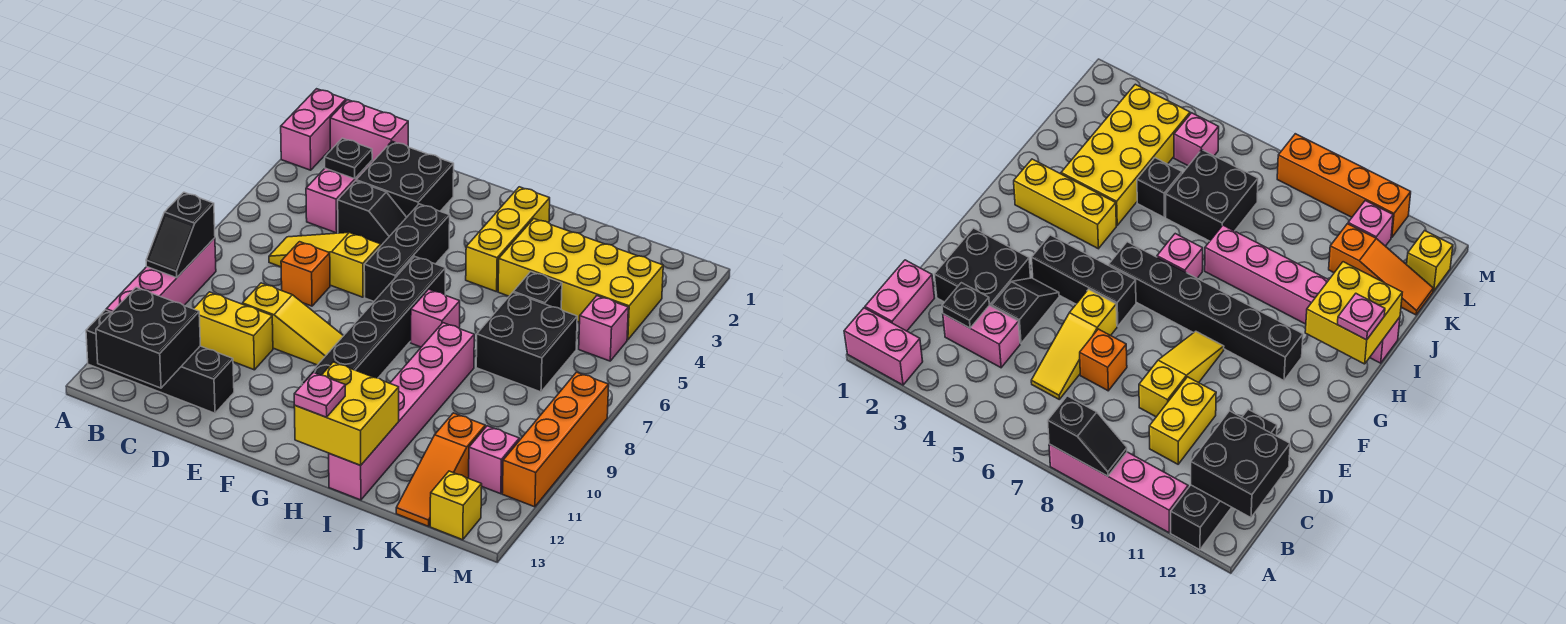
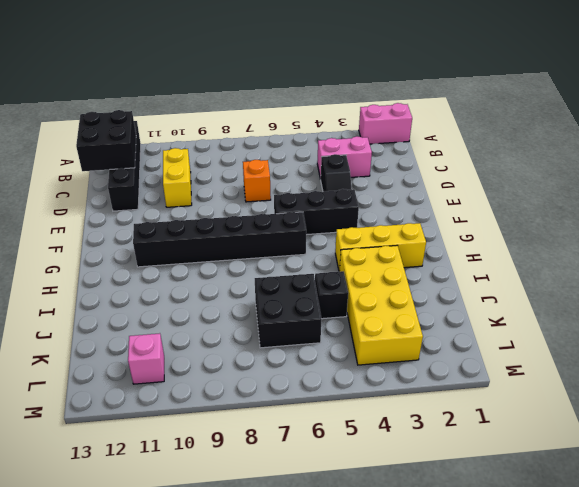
none -> pink brick A8:A11 level 1
none -> pink brick B1:C1 level 1
none -> yellow slope C6:E6 level 1 top E

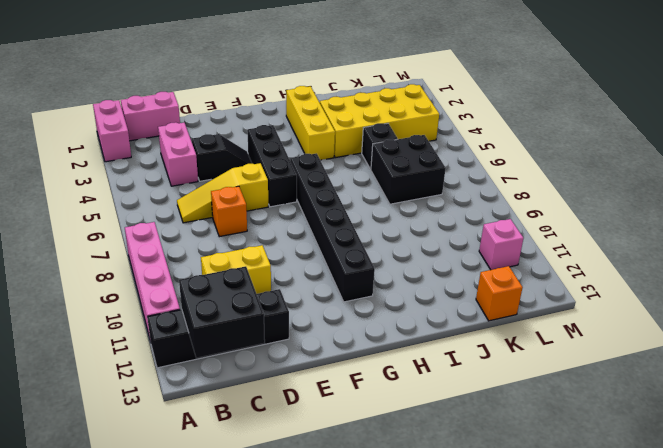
orange brick K13 level 1 -> orange slope K11:K13 level 1 top 11
none -> black brick D2:E3 level 1
none -> yellow slope D9:F9 level 1 top D
none -> pink brick H7 level 1

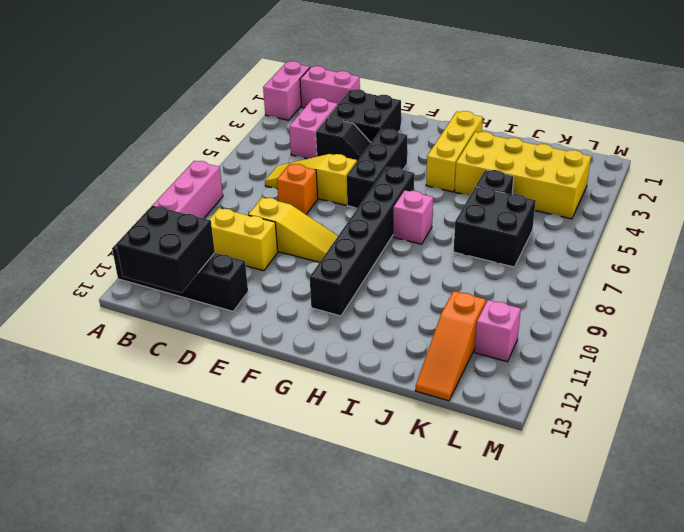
none -> pink brick I8:I13 level 1
none -> pink brick L5 level 1
none -> yellow brick L13 level 1

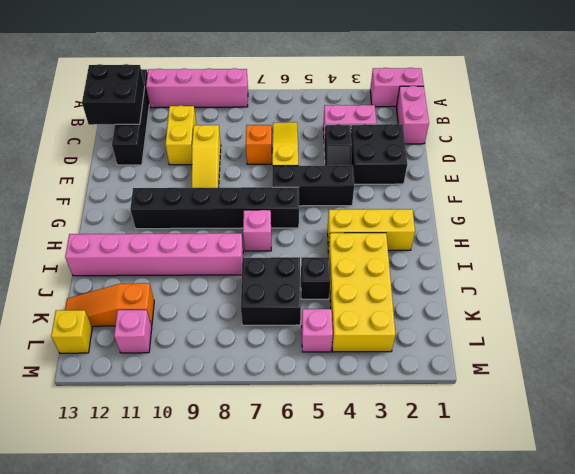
none -> orange brick M8:M11 level 1
none -> black slope A8:A9 level 2 top 8
none -> black plate C3 level 2

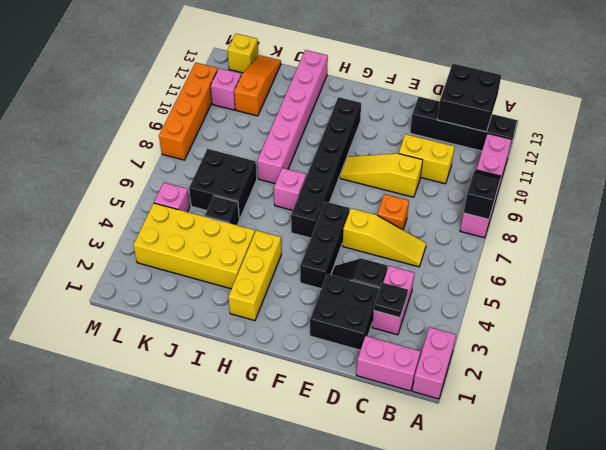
none -> yellow brick H12:I13 level 2
none -> pink plate H13 level 3

